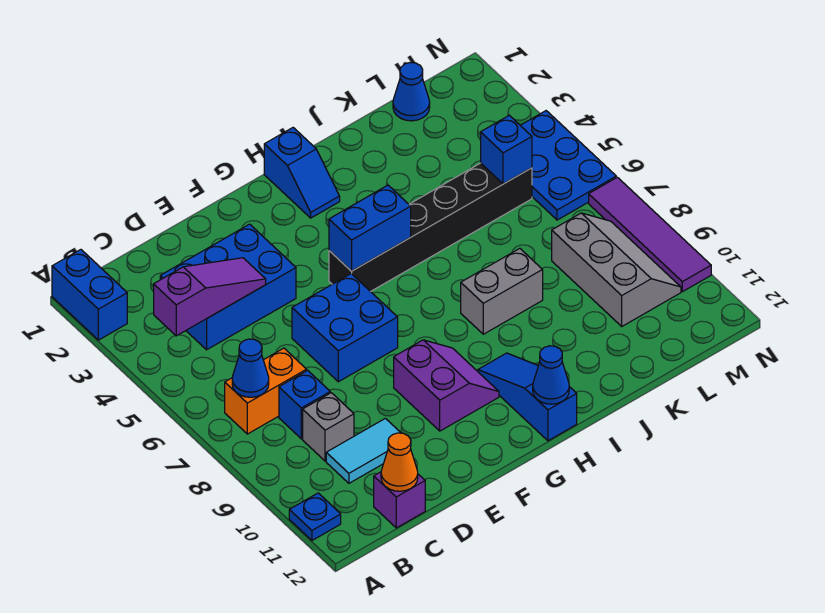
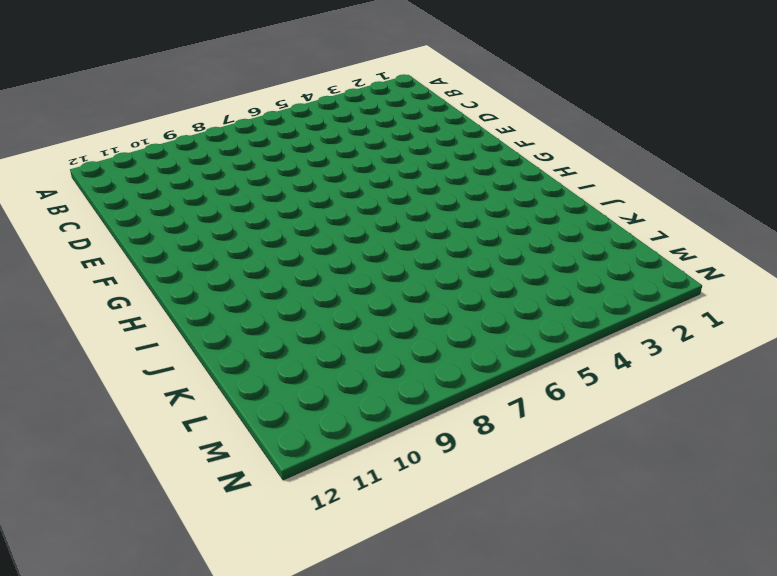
none -> blue brick A1:A2 level 1
none -> blue plate A11 level 1
none -> orange brick B7:C7 level 1

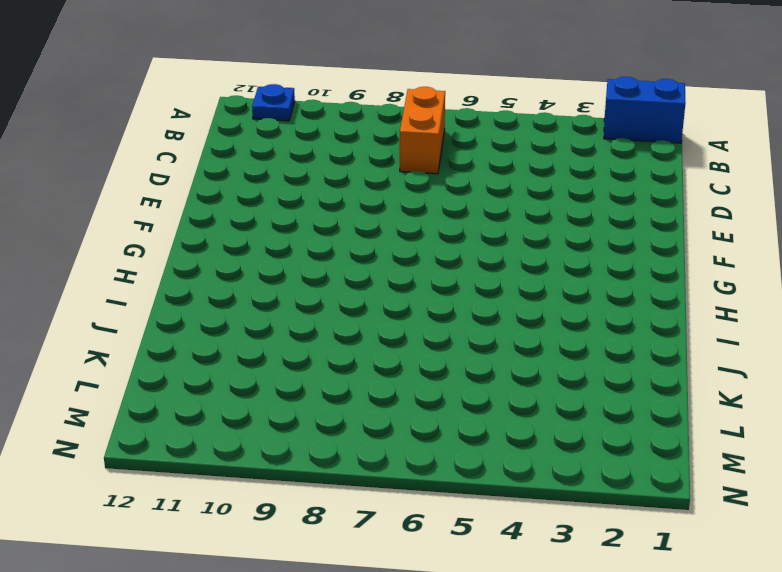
none -> blue brick C3:E4 level 1
none -> blue brick C8 level 1
none -> grey brick C9 level 1

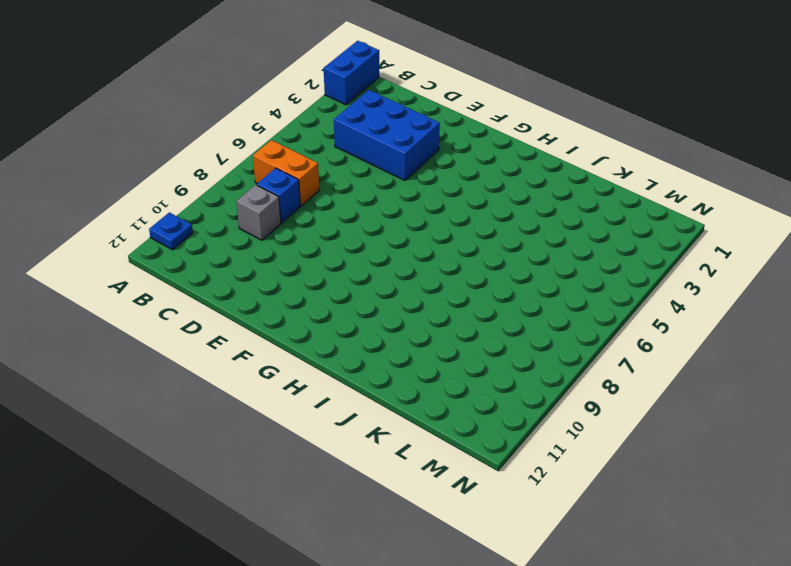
none -> cyan tile C10:D10 level 1
none -> purple brick C12 level 1
none -> blue brick E6:F7 level 1

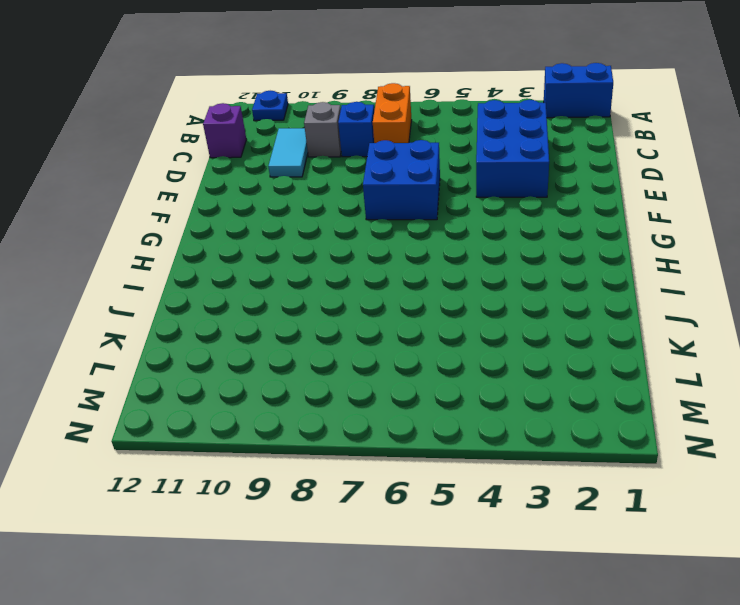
none -> purple slope F9:G10 level 1 top F
none -> black brick G5:L5 level 1
none -> blue slope H1:H2 level 1 top 1

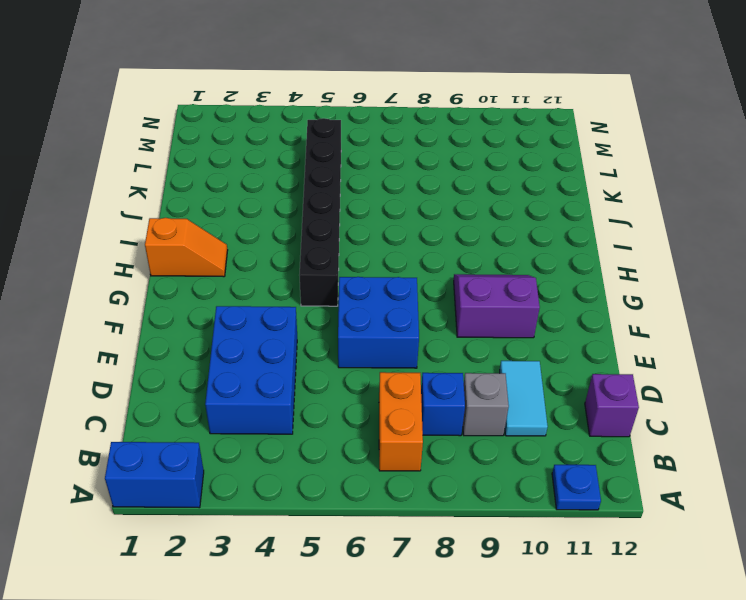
orange slope H1:H2 level 1 top 1 -> blue slope H1:H2 level 1 top 1
none -> blue slope H10:H12 level 1 top 12
none -> grey brick I8:J8 level 1
none -> blue cone L1 level 1

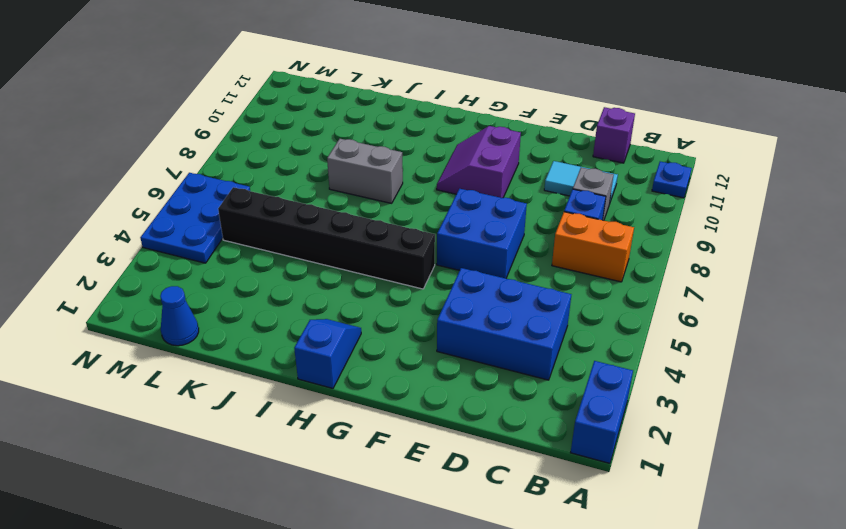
none -> blue slope H10:H12 level 1 top 12
none -> grey slope L8:M10 level 1 top L
none -> purple tile N7:N10 level 1

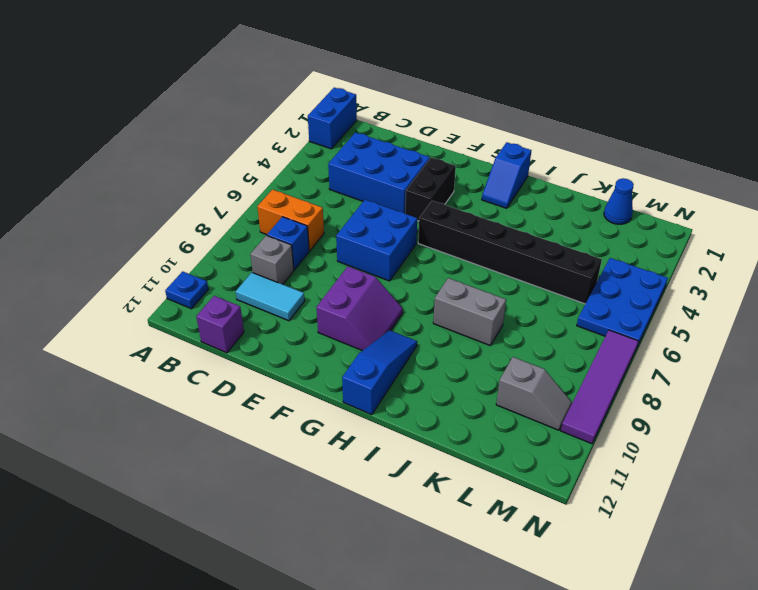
black brick F3:F4 level 1 -> none
grey slope L10:M10 level 1 top L -> grey slope L8:M10 level 1 top L
none -> purple slope B4:D4 level 2 top B
none -> blue cone B7 level 2
none -> orange cone C12 level 2

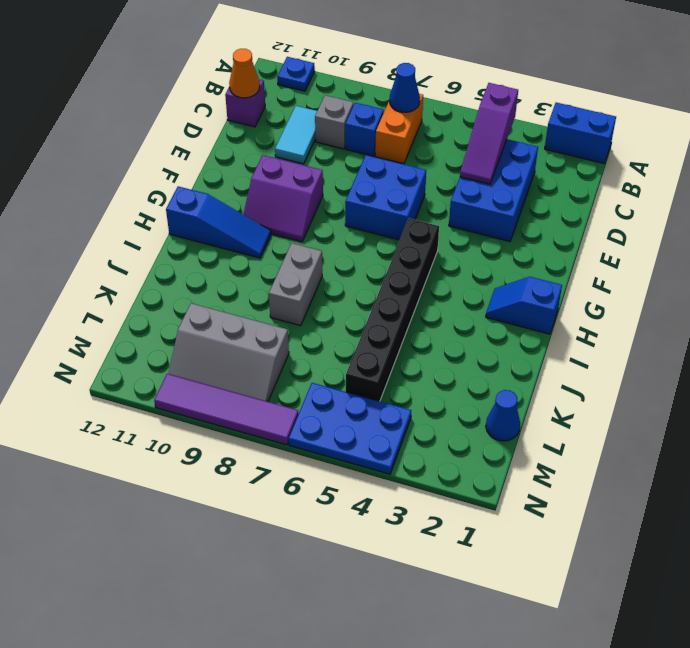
none -> blue brick G5:H5 level 2
none -> blue cone H12 level 2
none -> blue brick L5 level 2

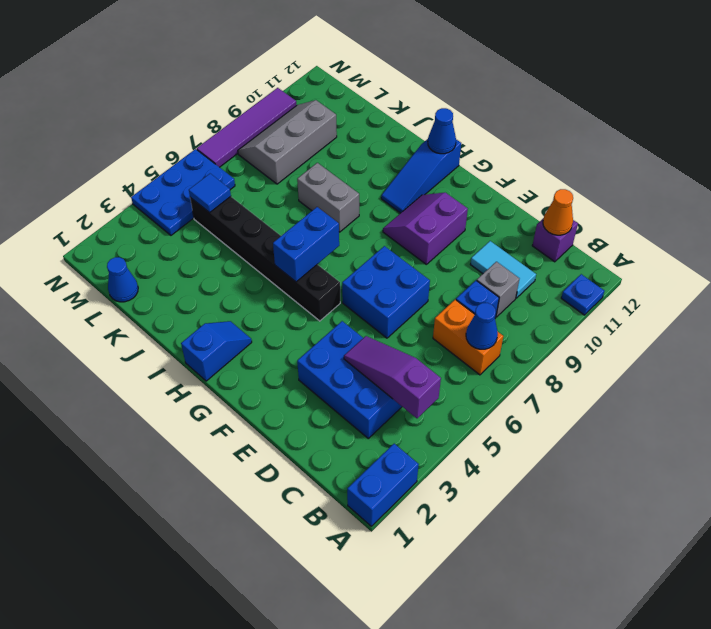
blue brick H5:H6 level 2 -> blue brick G5:H5 level 2
blue tile L5 level 2 -> blue brick L5 level 2

